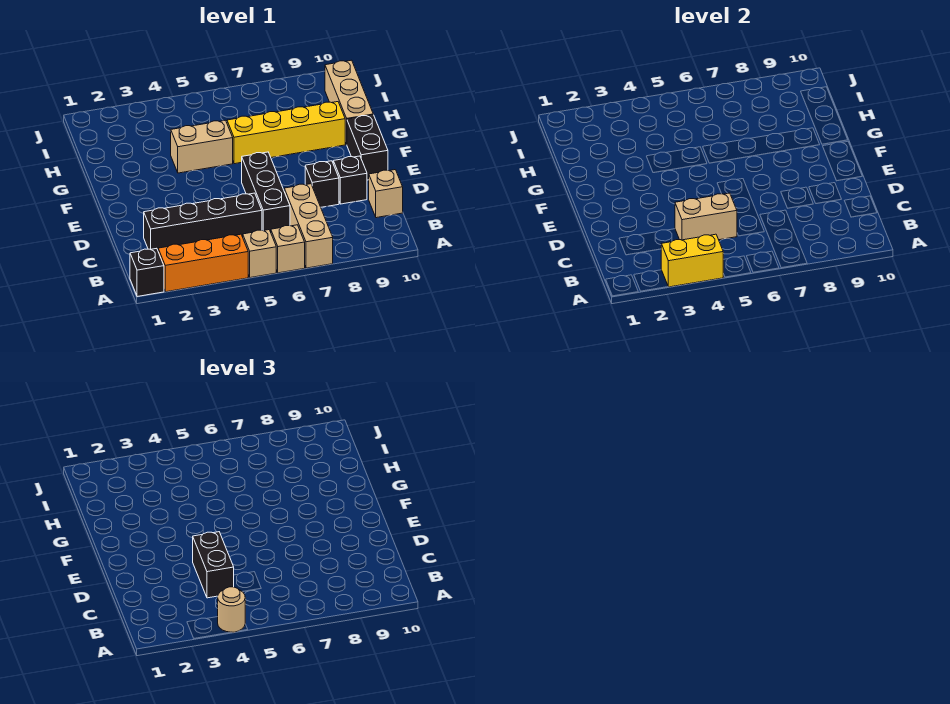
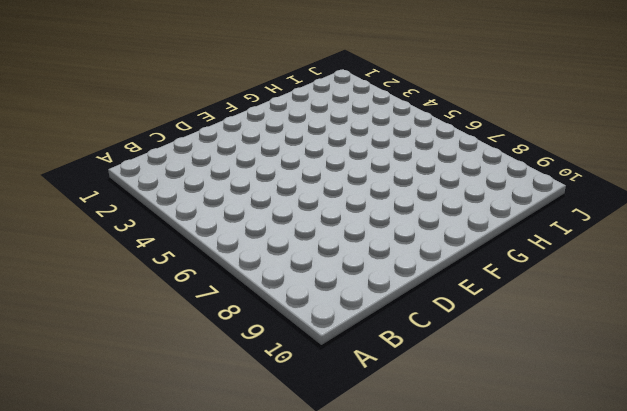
none -> black brick A1 level 1
none -> orange brick A2:A4 level 1
none -> tan brick A5 level 1

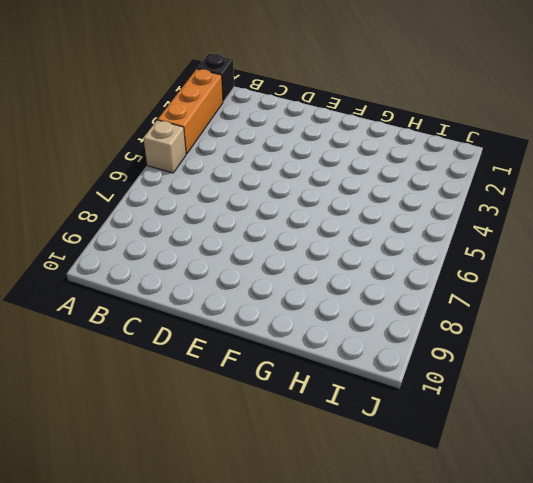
none -> tan brick A6 level 1
none -> tan brick A7:C7 level 1
none -> black brick C2:C5 level 1

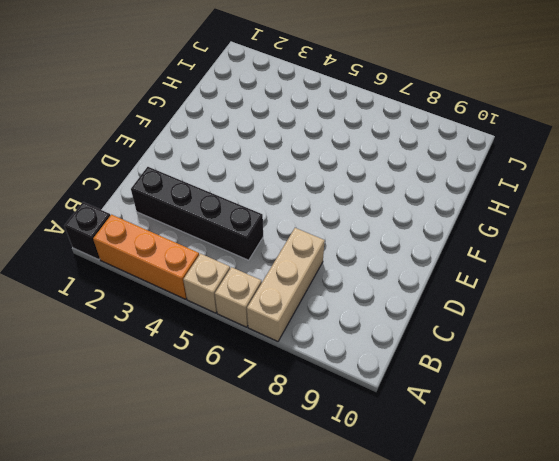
none -> black brick C6:E6 level 1
none -> tan brick C10 level 1
none -> black brick D8 level 1

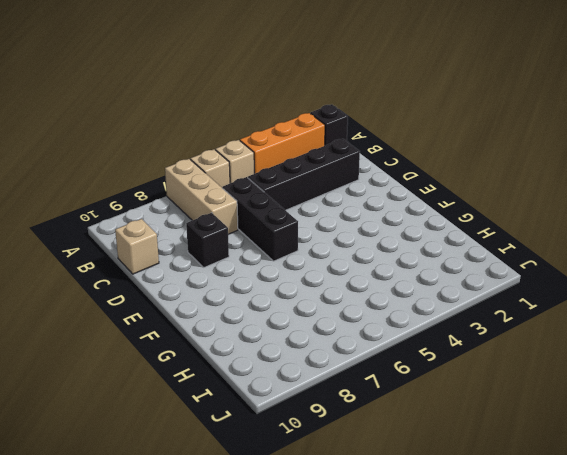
none -> black brick D9 level 1
none -> black brick E10:F10 level 1
none -> tan brick G4:G5 level 1

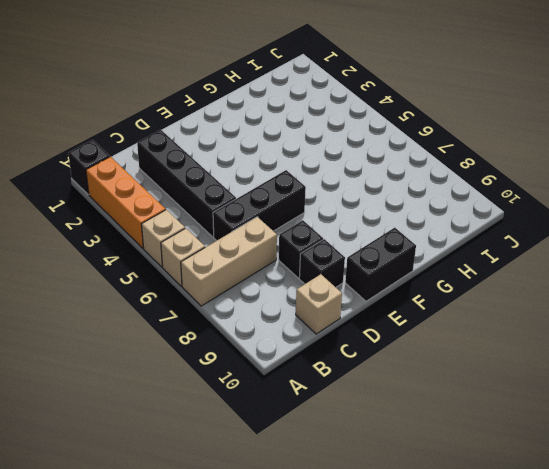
none -> tan brick G4:G5 level 1
none -> yellow brick G6:G9 level 1
none -> tan brick G10:I10 level 1

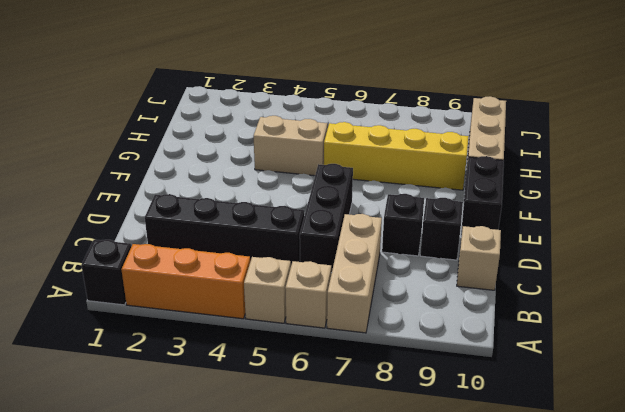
none -> yellow brick A3:A4 level 2
none -> tan brick C4:C5 level 2
none -> tan round brick A4 level 3

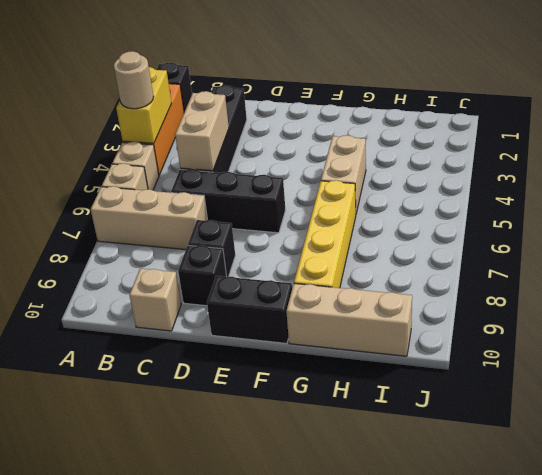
none -> black brick C4:D4 level 3

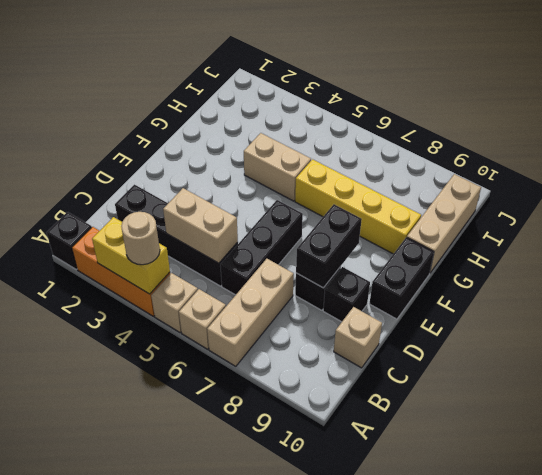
black brick D8:E8 level 2 -> black brick C4:D4 level 3

